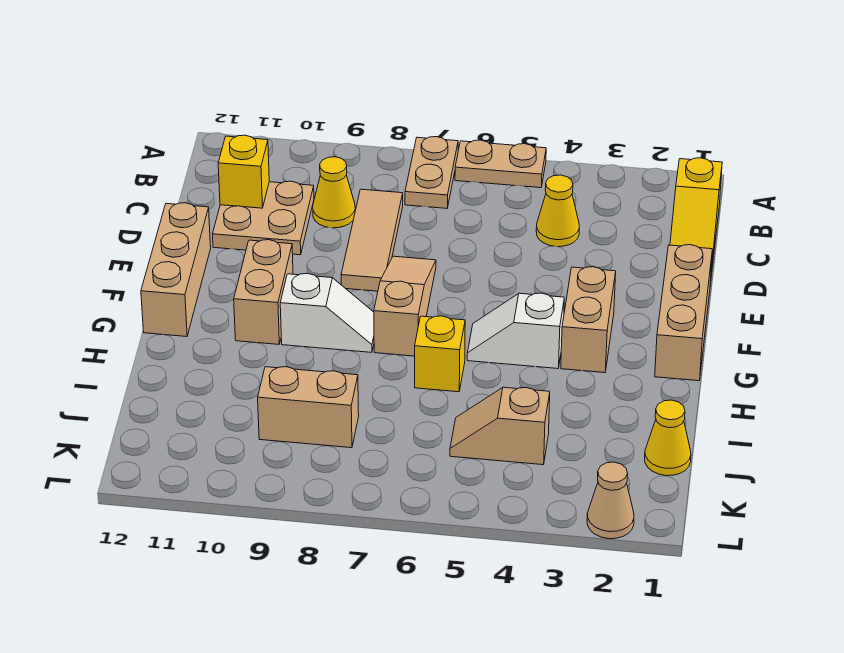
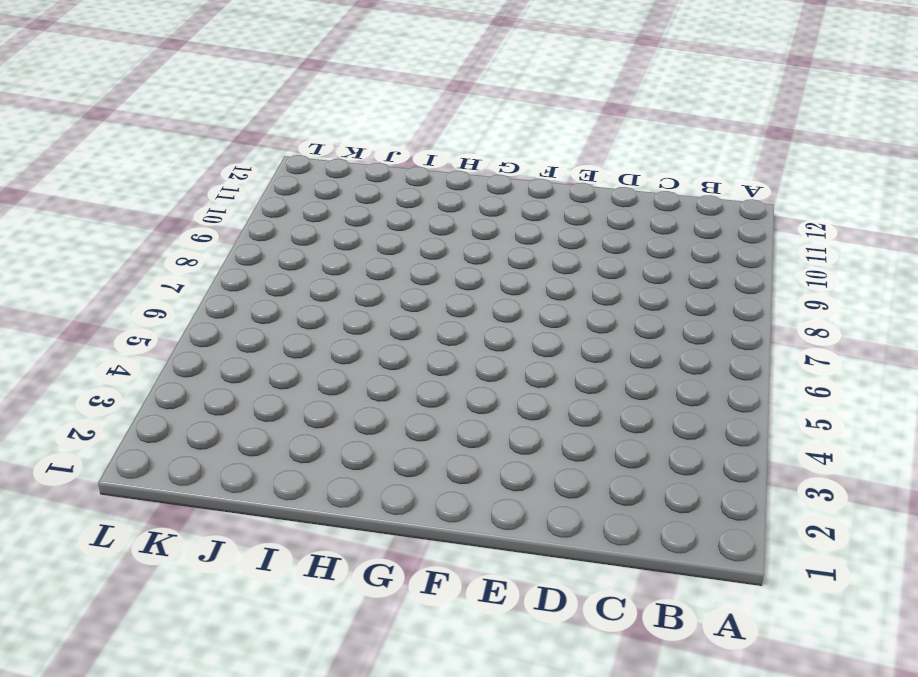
none -> tan plate A5:A6 level 1
none -> tan plate A7:B7 level 1
none -> yellow slope B1:D1 level 1 top B

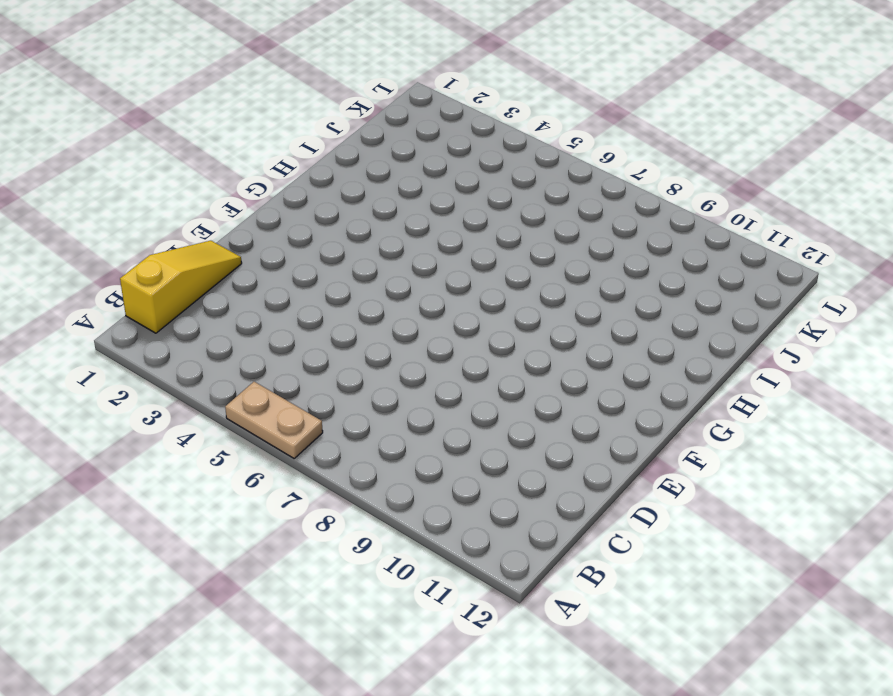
none -> tan plate A7:B7 level 1
none -> yellow cone C4 level 1
none -> tan tile C8:E8 level 1

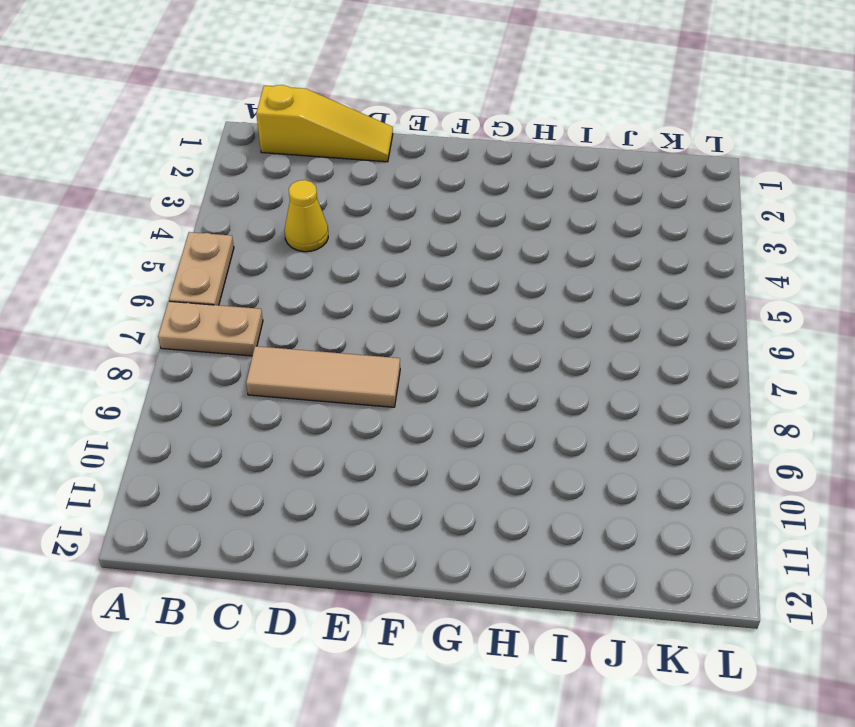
none -> yellow cone C9 level 1
none -> tan plate C10:D11 level 1
none -> tan brick E1:G1 level 1

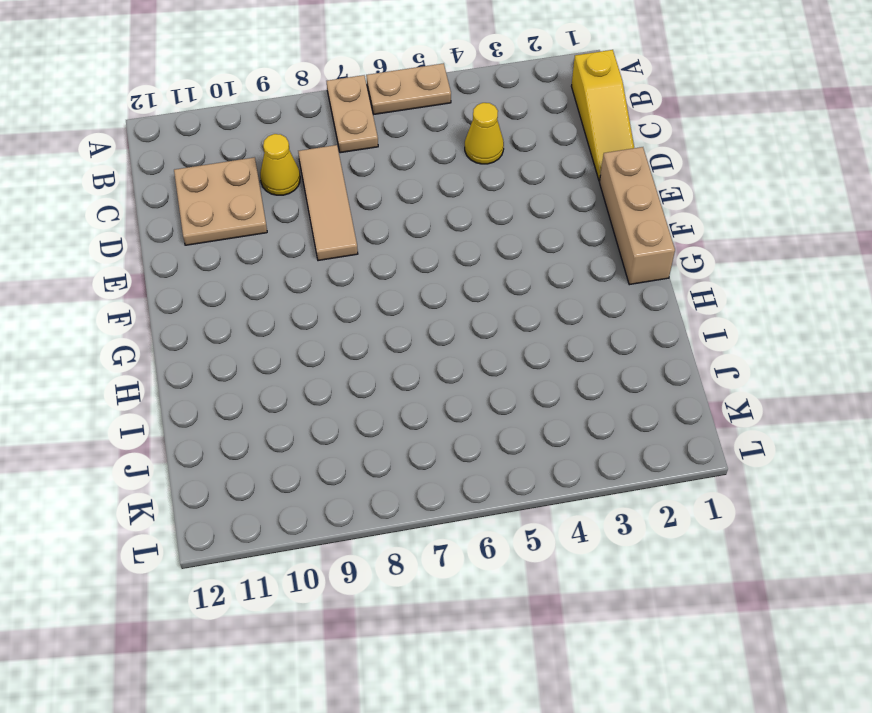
none -> tan slope E7:G7 level 1 top G
none -> tan brick E12:G12 level 1
none -> tan brick F3:G3 level 1

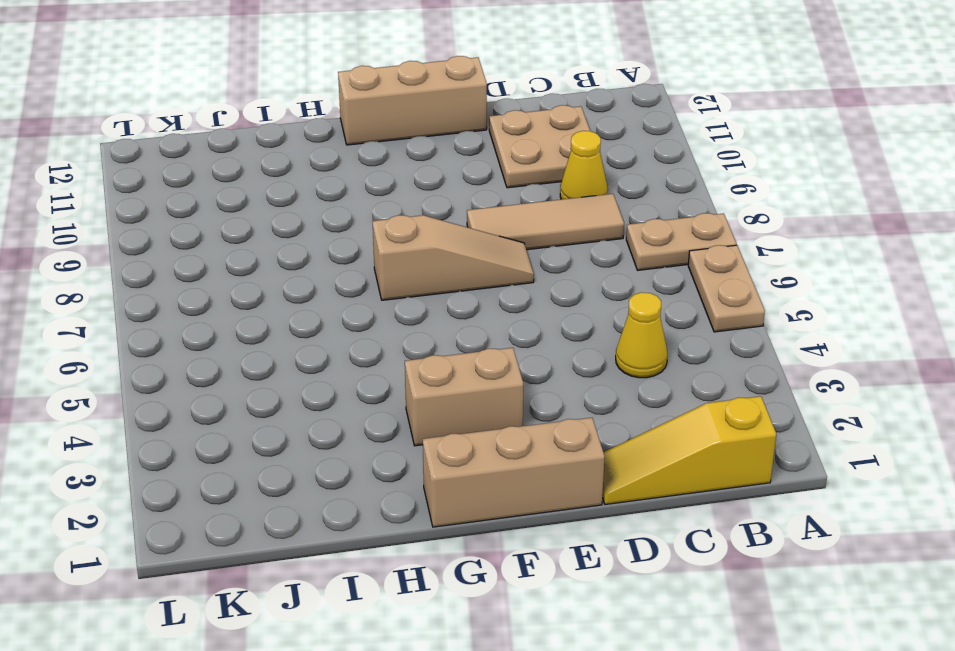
none -> tan brick F10:G10 level 1
none -> white slope G4:G5 level 1 top 4
none -> white slope G8:G9 level 1 top 9

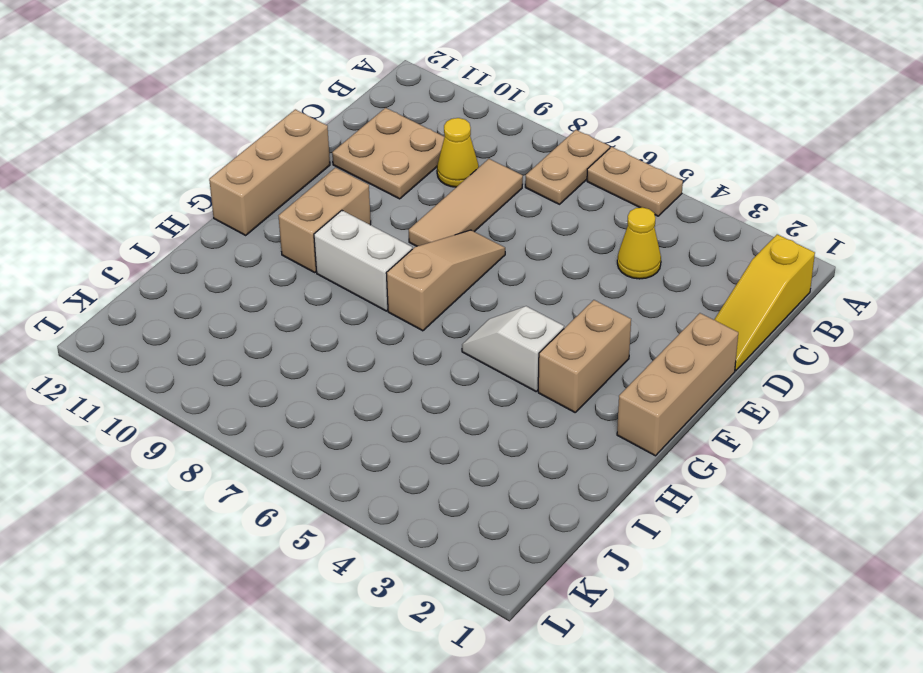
white brick G8:G9 level 1 -> white slope G8:G9 level 1 top 9
none -> yellow brick H6 level 1
none -> yellow cone J1 level 1
none -> tan slope J4:J5 level 1 top 4

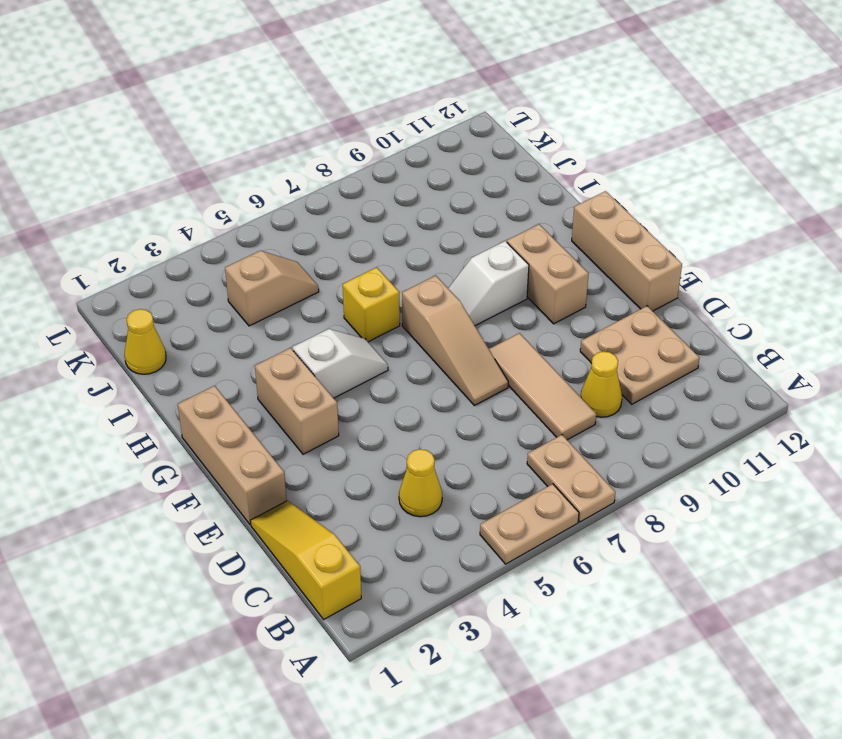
none -> tan brick J8:J9 level 1
none -> tan cone L2 level 1
none -> yellow brick C11 level 2

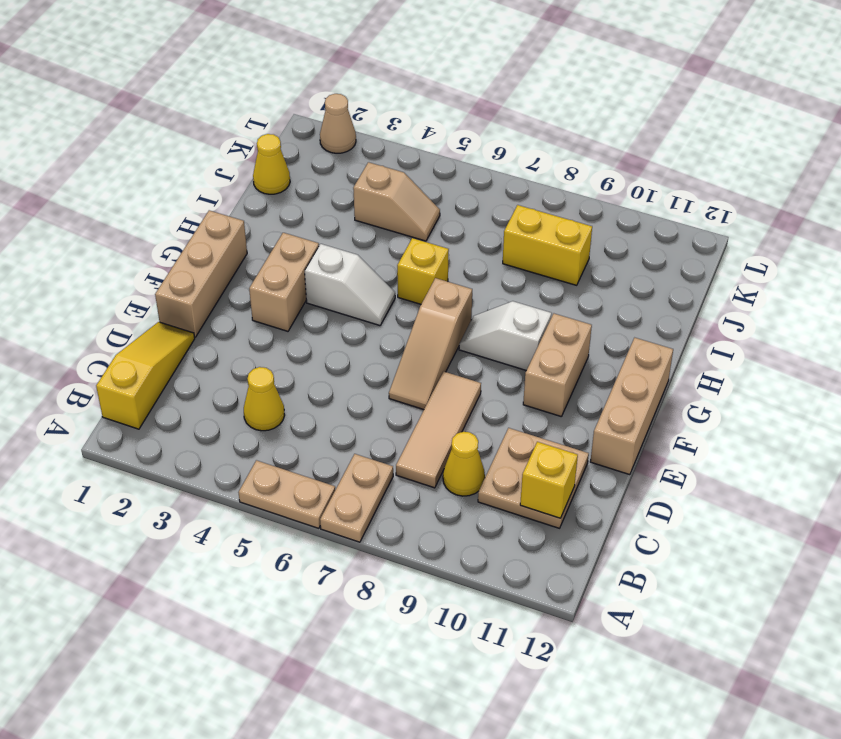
yellow brick J8:J9 level 1 -> tan brick J8:J9 level 1

